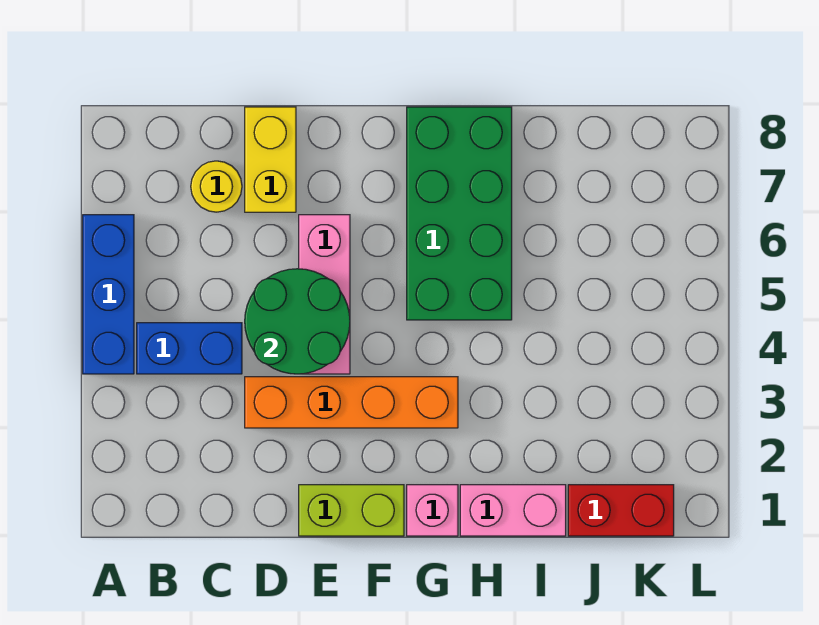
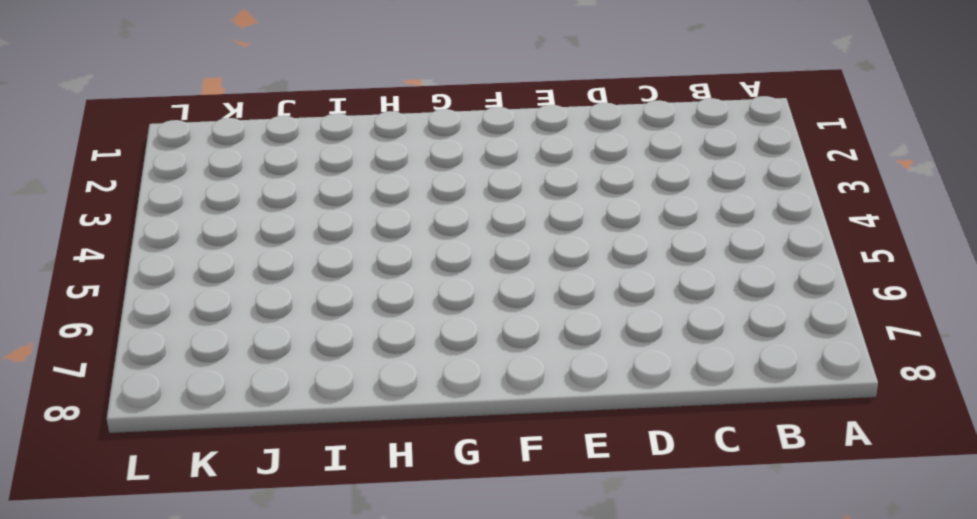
none -> blue brick A4:A6 level 1
none -> blue brick B4:C4 level 1
none -> yellow round brick C7 level 1

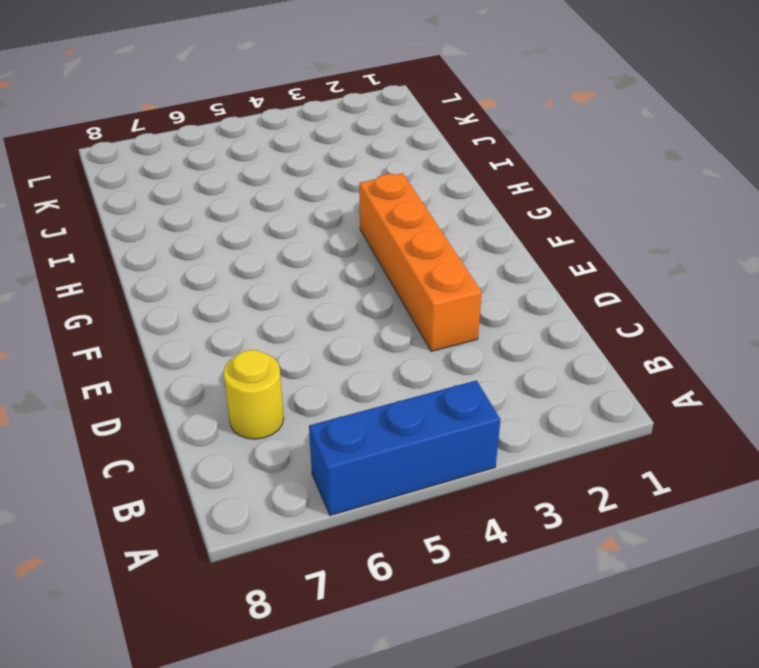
none -> blue brick B4:C4 level 1
none -> yellow brick D7:D8 level 1
none -> lime brick E1:F1 level 1

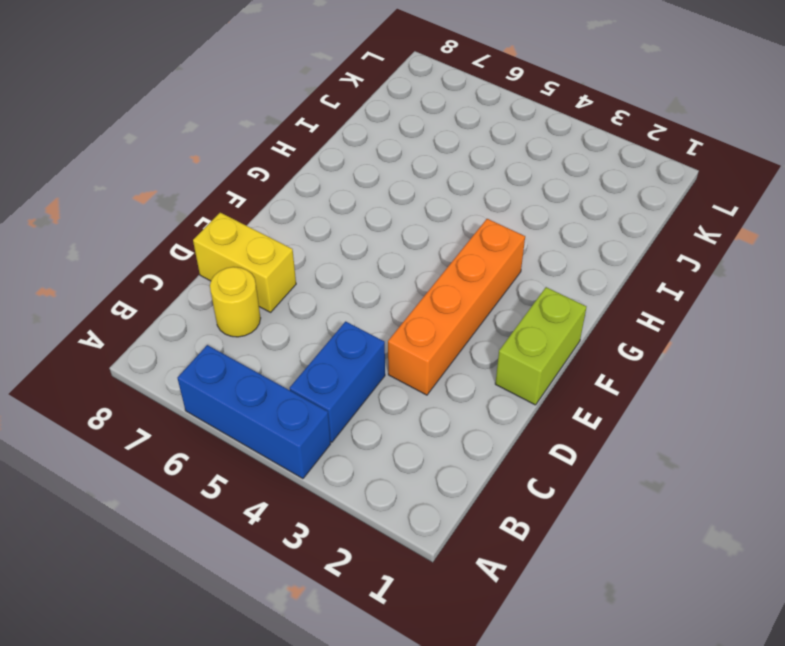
none -> pink brick E4:E6 level 1
none -> pink brick G1 level 1
none -> green brick G5:H8 level 1

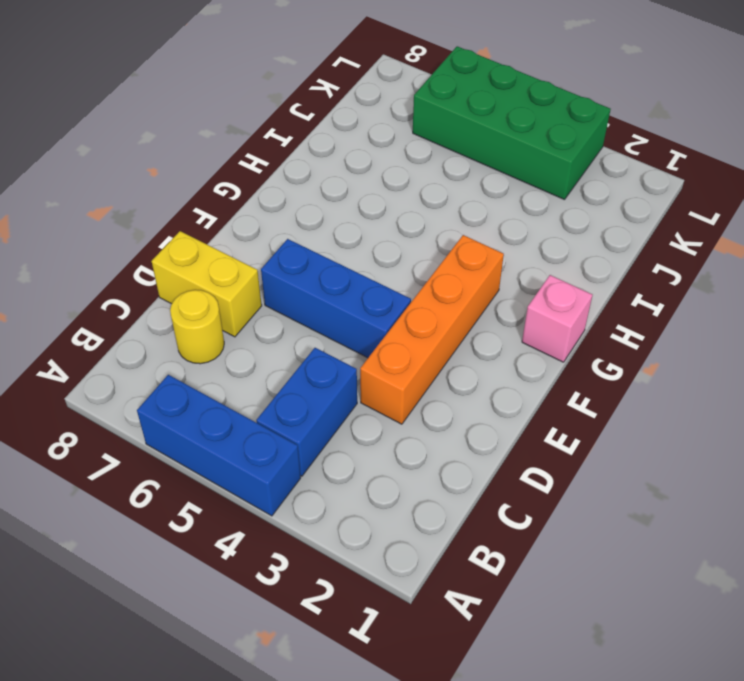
blue brick E4:E6 level 1 -> pink brick E4:E6 level 1
green brick K3:L6 level 1 -> green brick G5:H8 level 1
none -> lime brick E1:F1 level 1
none -> pink brick H1:I1 level 1
none -> red brick J1:K1 level 1

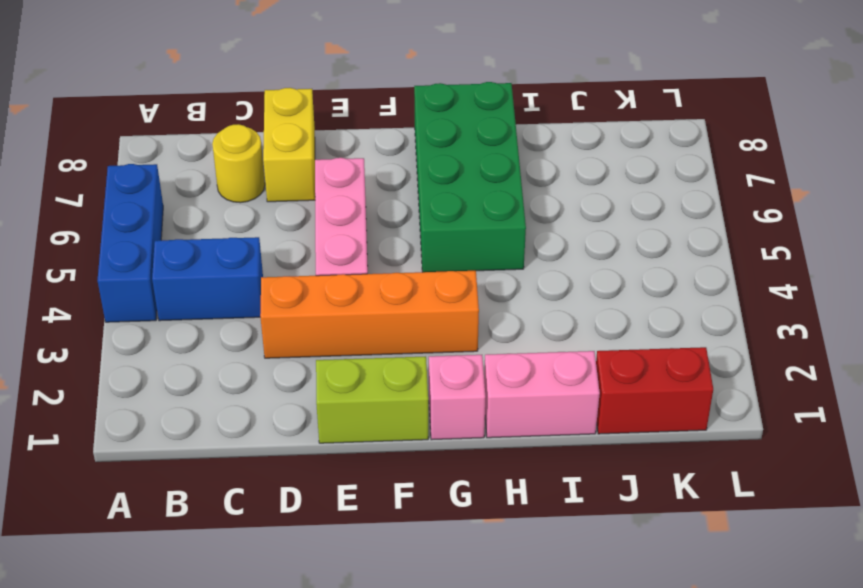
none -> green round brick D4:E5 level 2

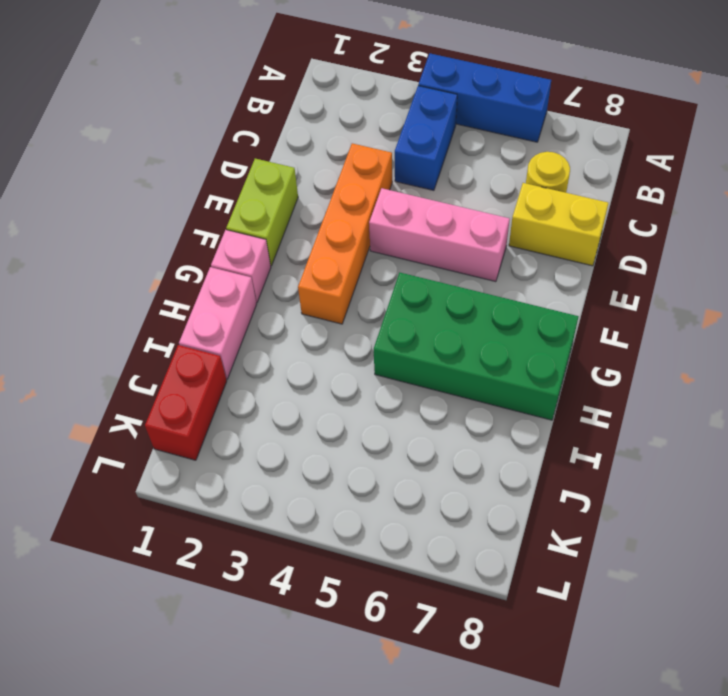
none -> green round brick D4:E5 level 2

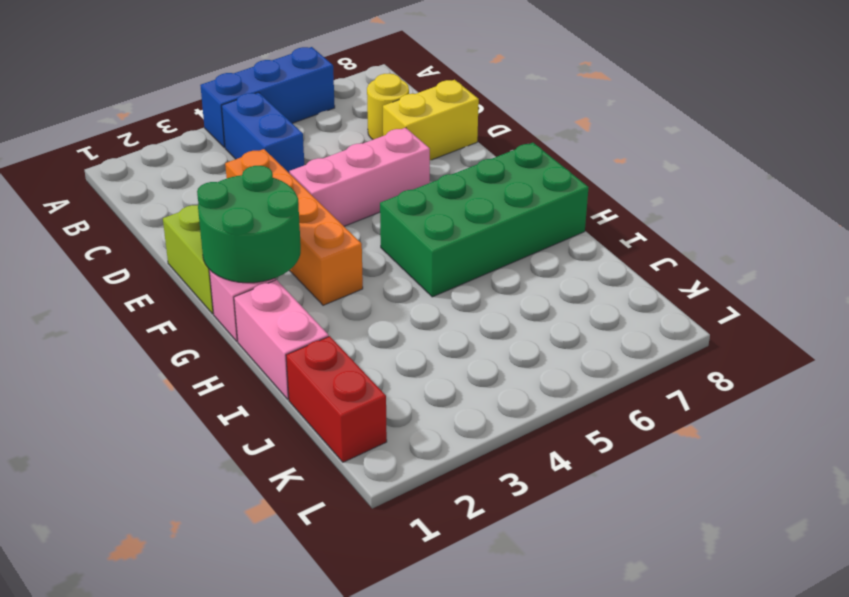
green round brick F1:G2 level 2 -> green round brick D4:E5 level 2

